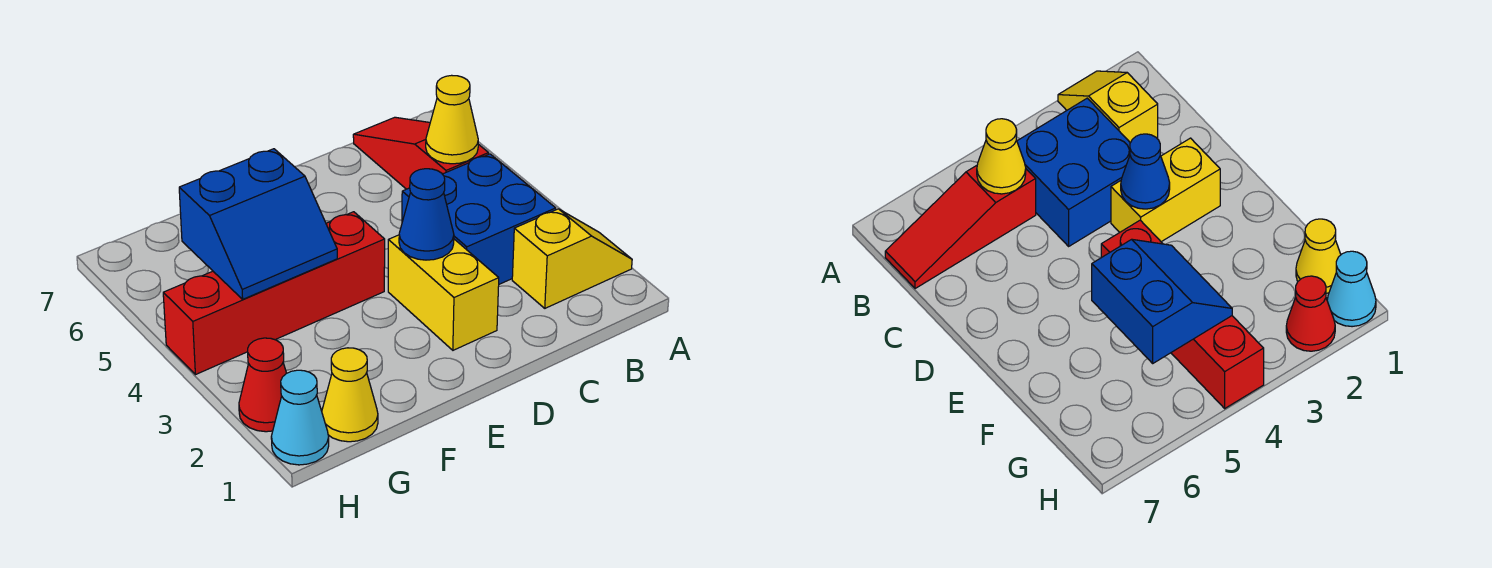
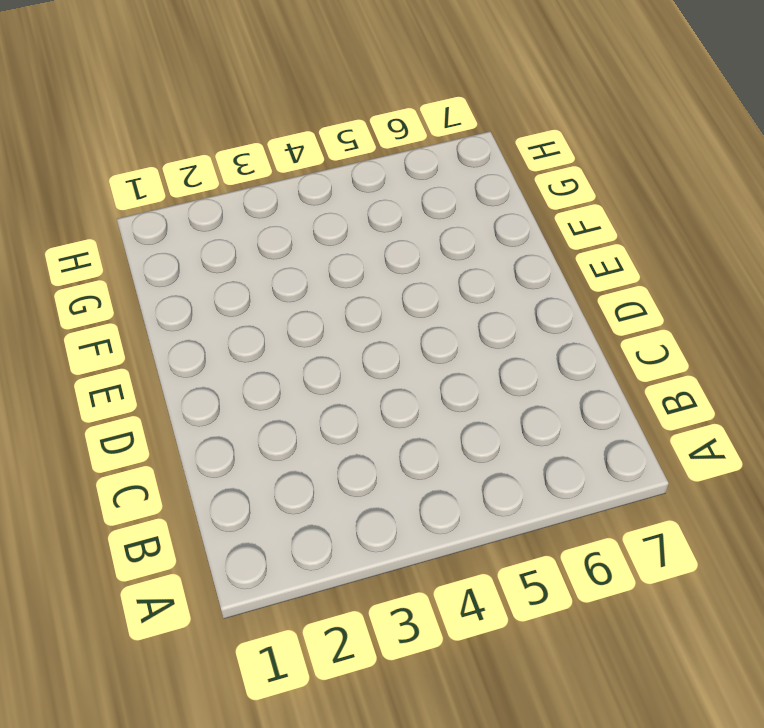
none -> yellow slope A2:B2 level 1 top B
none -> blue brick B3:C4 level 1

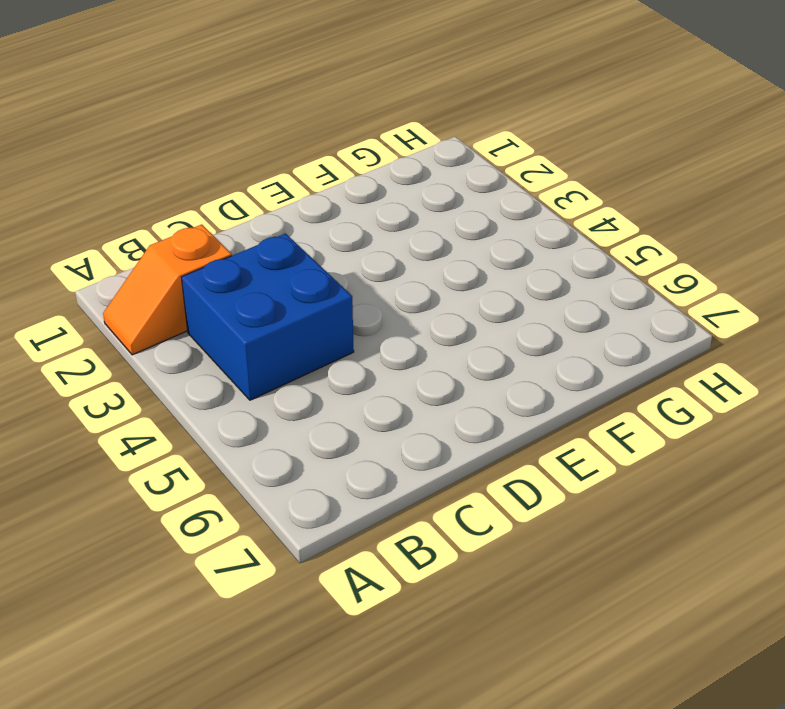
orange slope A2:B2 level 1 top B -> yellow slope A2:B2 level 1 top B
none -> red slope B5:B7 level 1 top 5
none -> yellow brick D2:D3 level 1

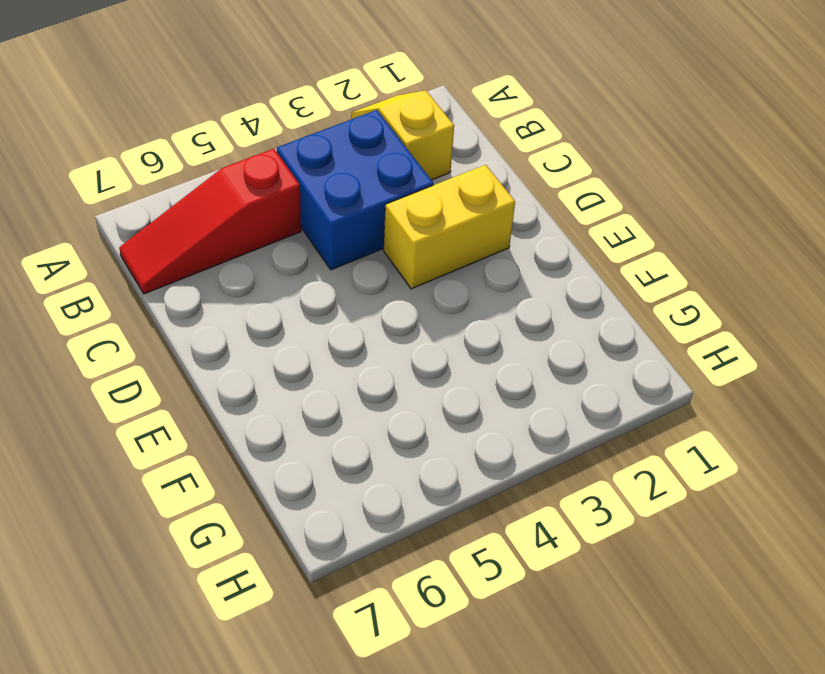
none -> red brick E4:H4 level 1
none -> yellow cone G1 level 1

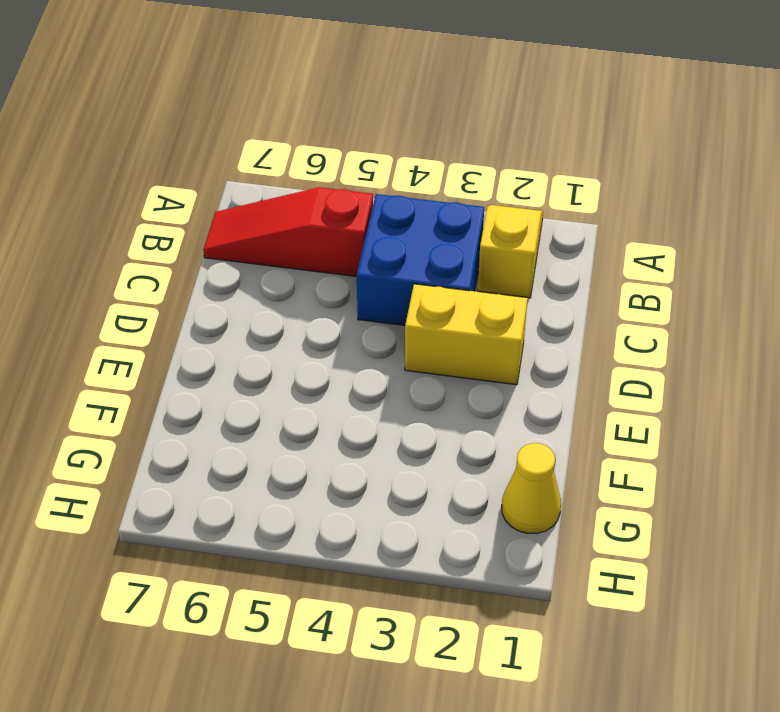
none -> red brick E4:H4 level 1
none -> cyan cone H1 level 1

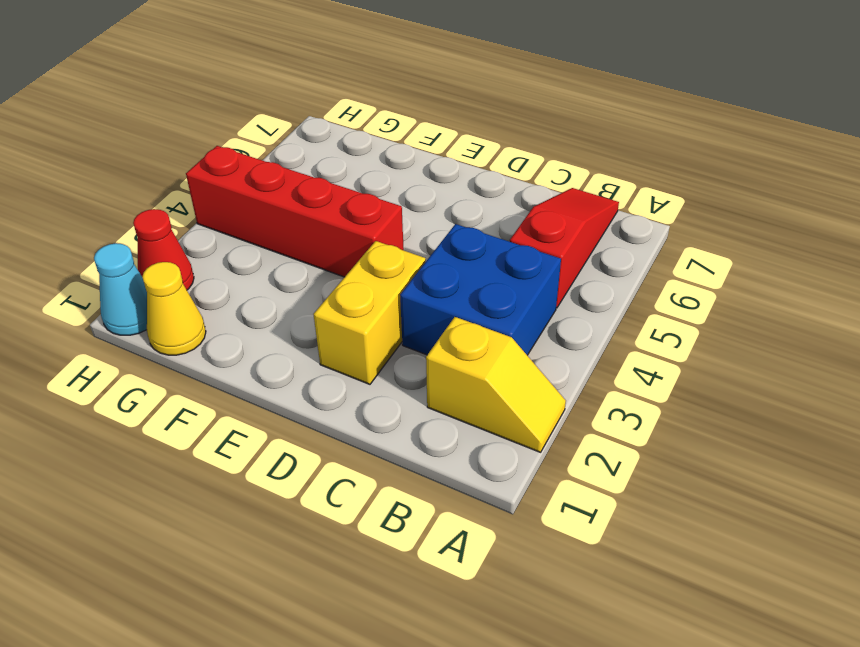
none -> yellow cone B5 level 2
none -> blue cone D3 level 2

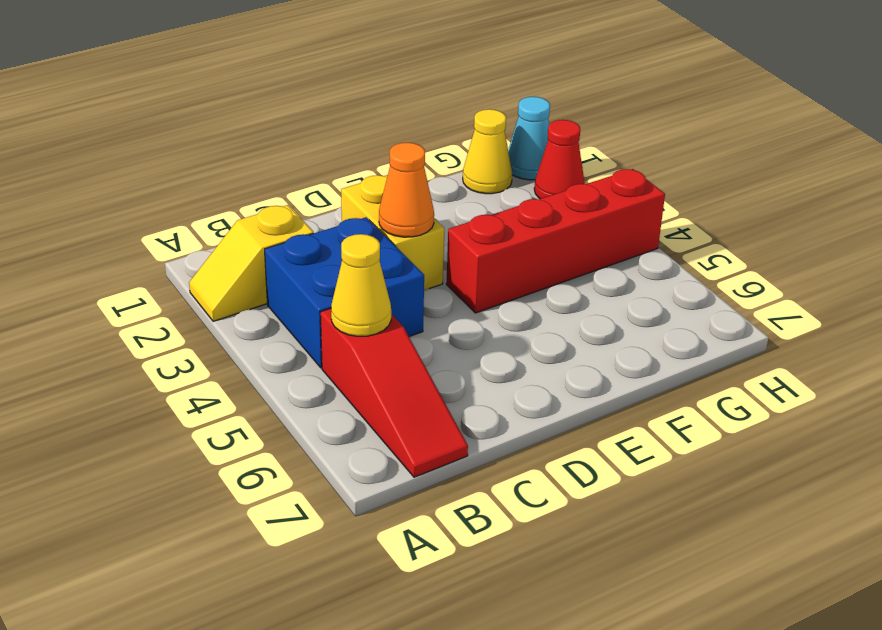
orange cone D3 level 2 -> blue cone D3 level 2
none -> blue slope F4:G5 level 2 top 5

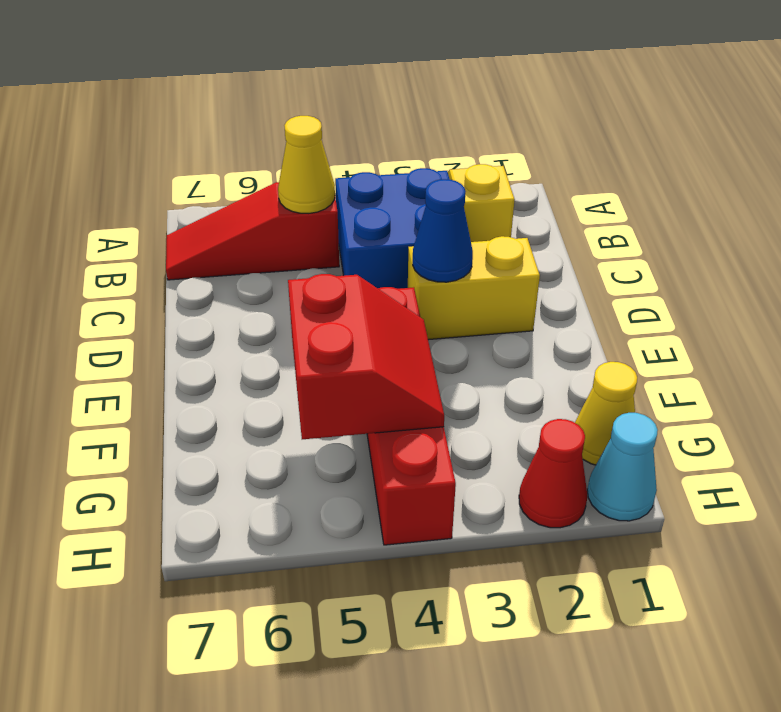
red slope F4:G5 level 2 top 5 -> blue slope F4:G5 level 2 top 5

